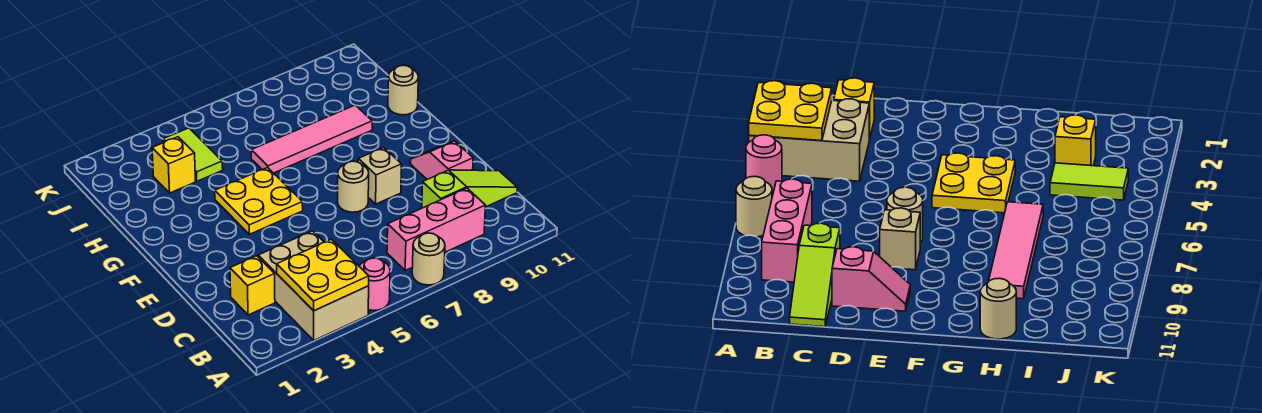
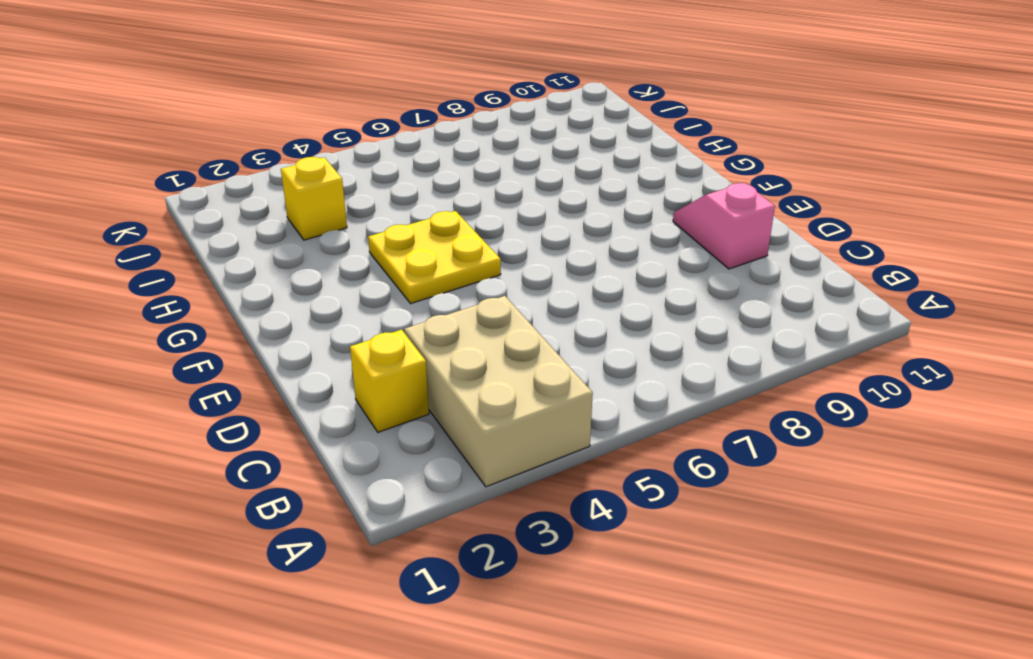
none -> pink round brick A5 level 1
none -> tan round brick A7 level 1
none -> pink brick B7:B9 level 1

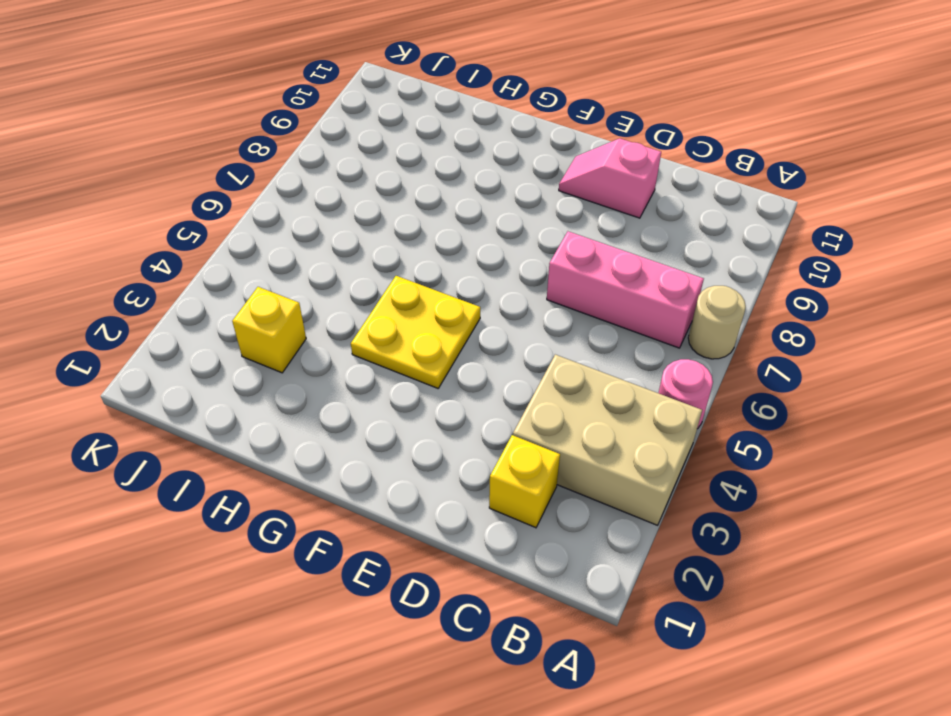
pink brick B7:D7 level 1 -> pink brick B7:B9 level 1
none -> lime slope C9:C11 level 1 top 9
none -> tan round brick E7 level 1
none -> tan brick E8 level 1

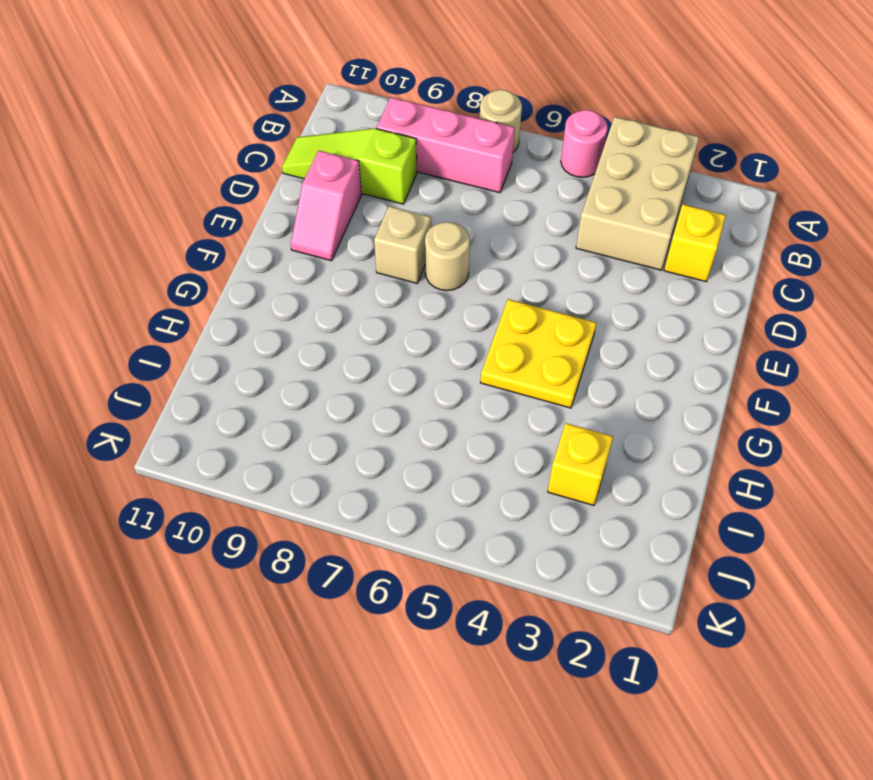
none -> pink tile H6:H9 level 1
none -> tan round brick H11 level 1
none -> lime tile I4:J4 level 1

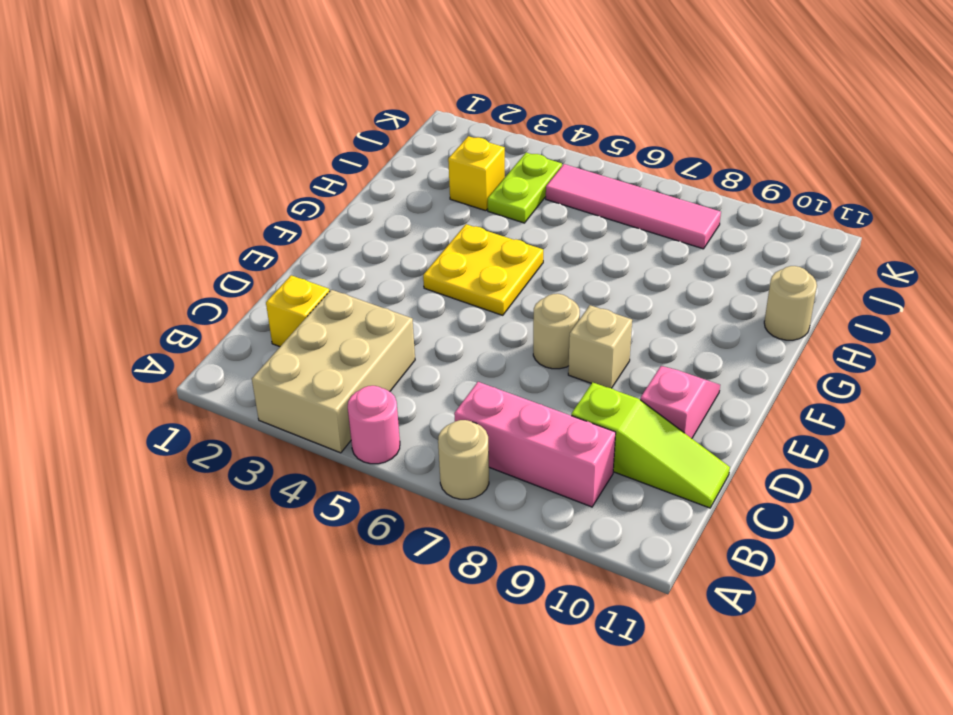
lime plate I4:J4 level 1 -> lime tile I4:J4 level 1
pink tile J5:J8 level 1 -> pink tile H6:H9 level 1
none -> yellow plate A3:B4 level 2

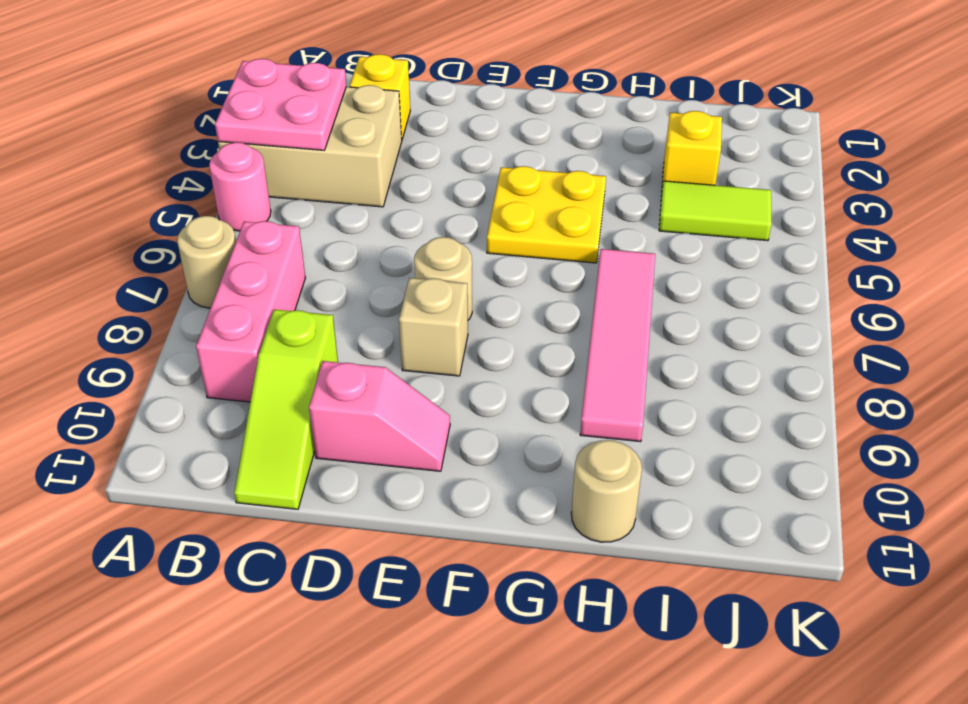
pink plate A3:B4 level 2 -> yellow plate A3:B4 level 2

